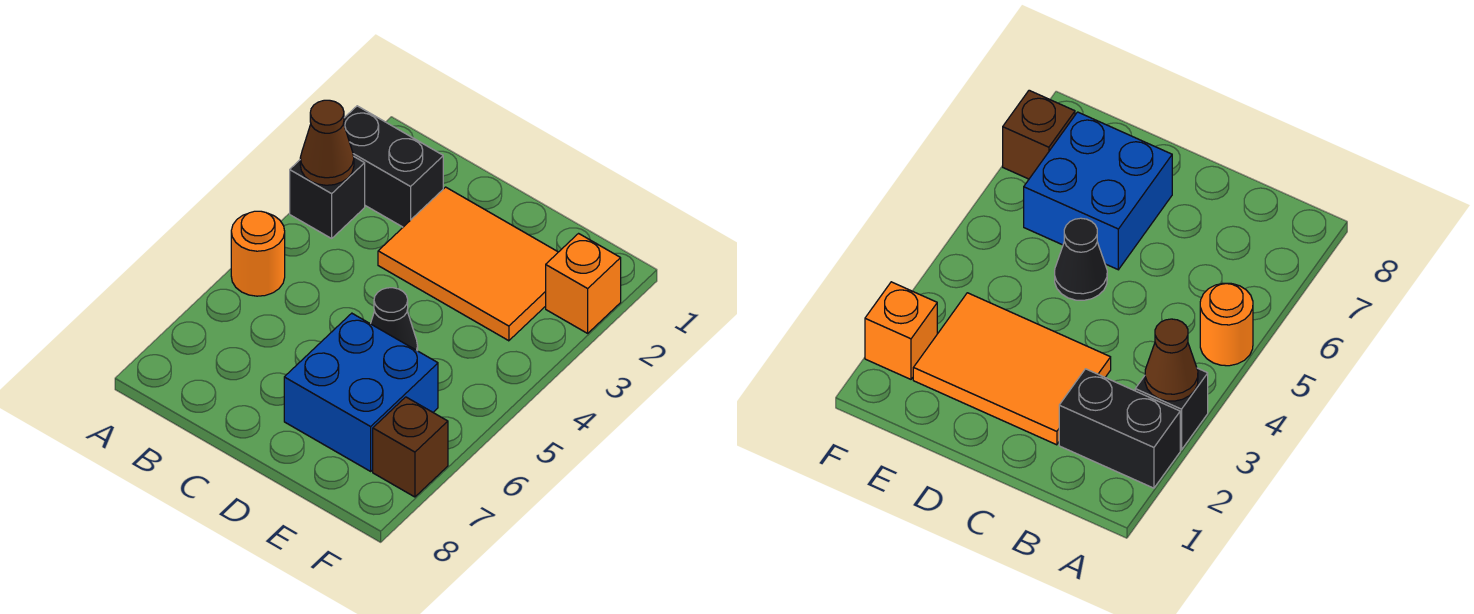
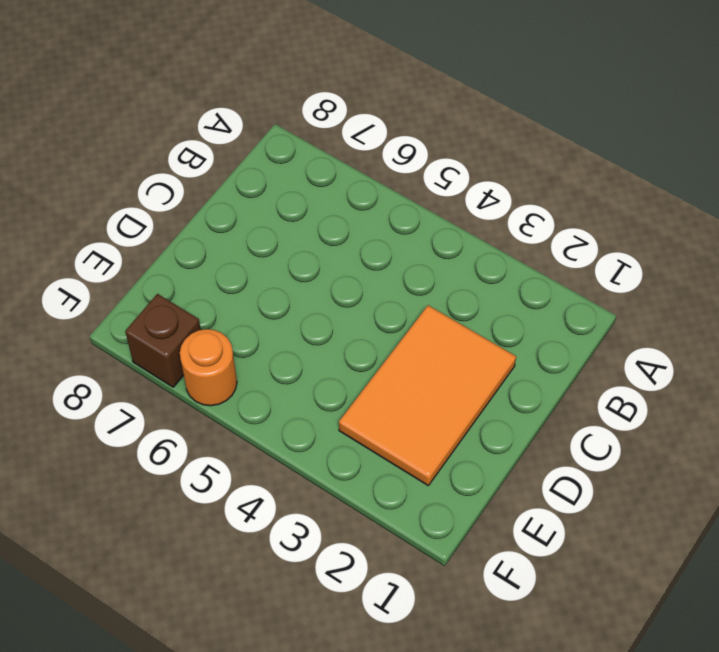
orange round brick F6 level 1 -> orange round brick A5 level 1
none -> black brick A2:B2 level 1
none -> black brick A3 level 1

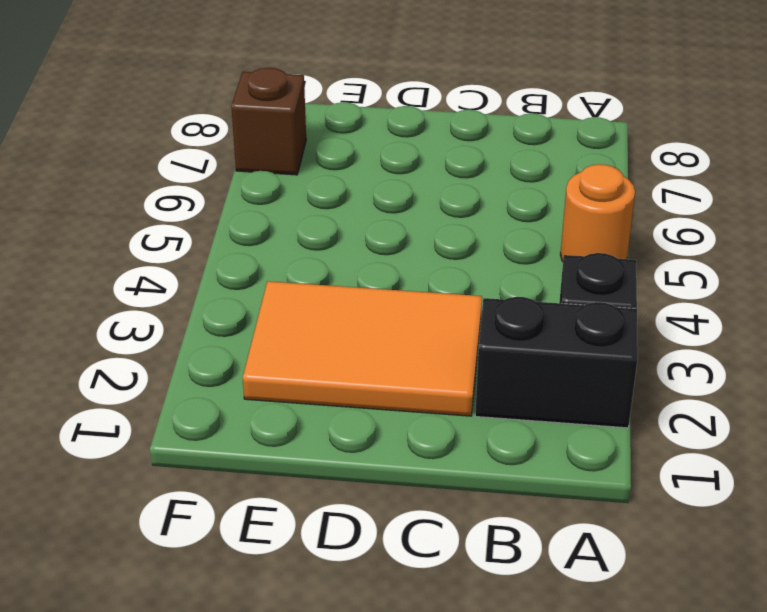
none -> black cone D5 level 1
none -> blue brick D6:E7 level 1

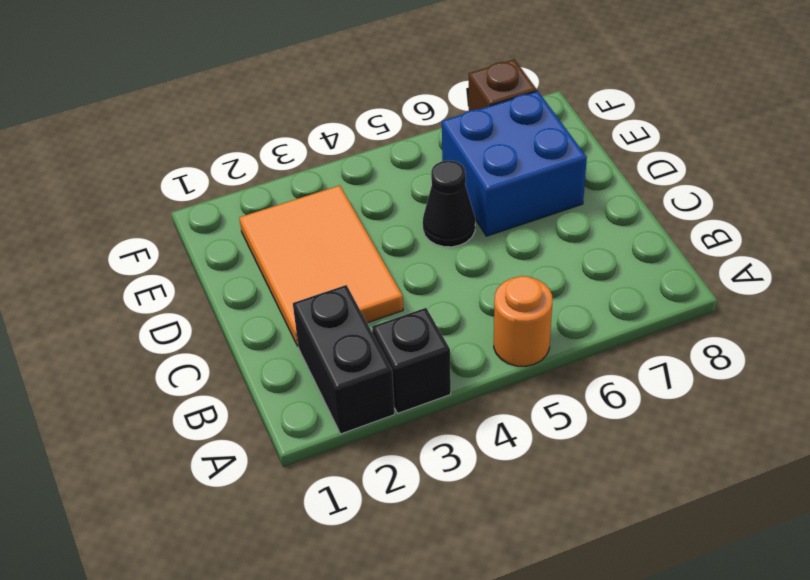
none -> orange brick F2 level 1
none -> brown cone A3 level 2

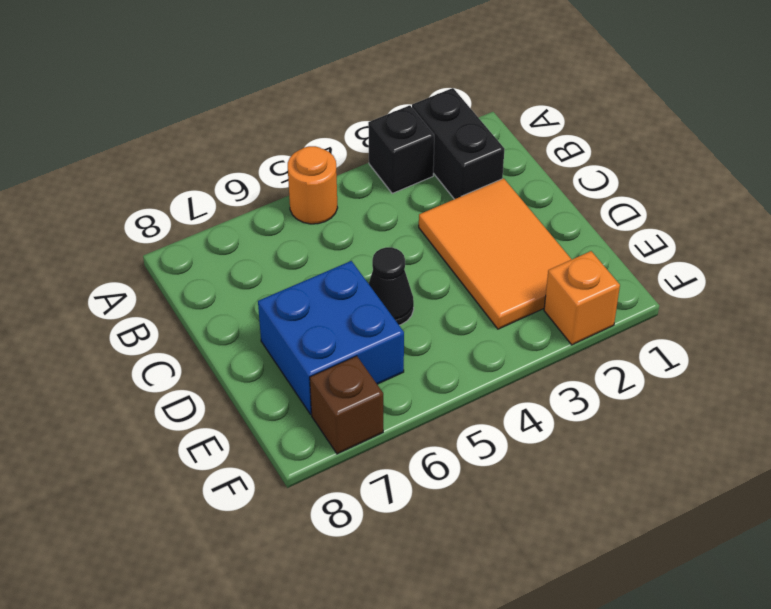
none -> brown cone A3 level 2

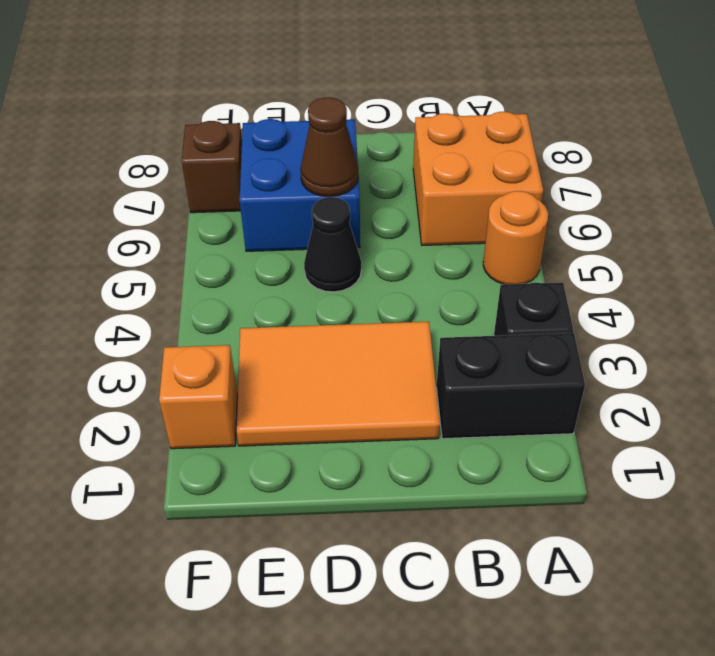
orange brick A6:B7 level 1 -> none
brown cone D6 level 2 -> brown cone A3 level 2

